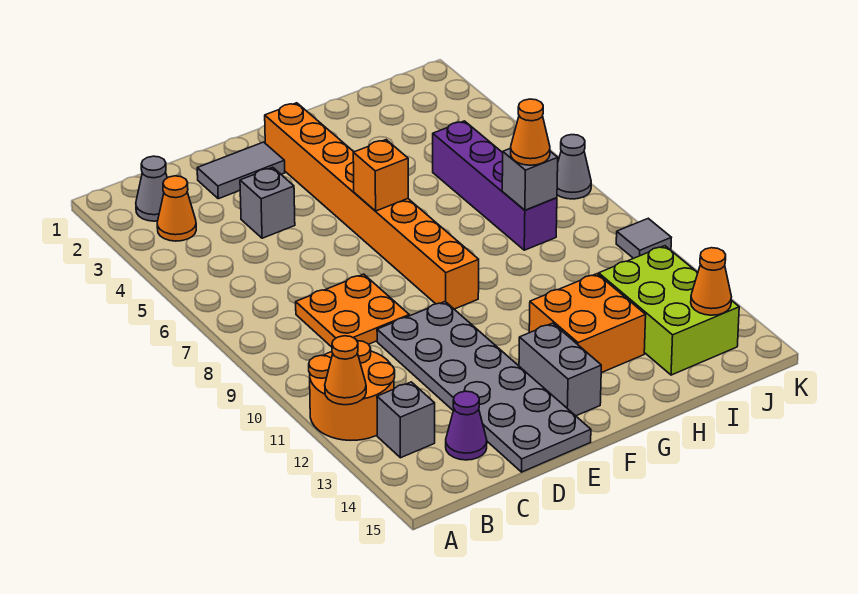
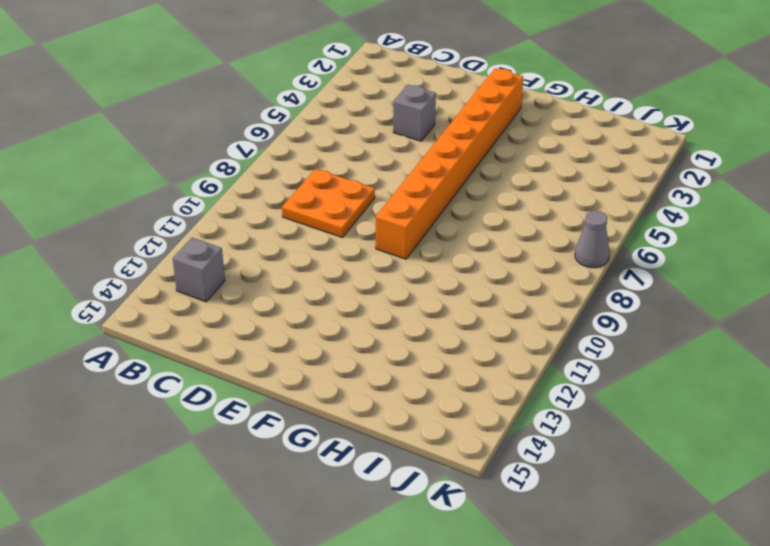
none -> orange round brick A11:B12 level 1
none -> grey cone B2 level 1
none -> orange cone B3 level 1

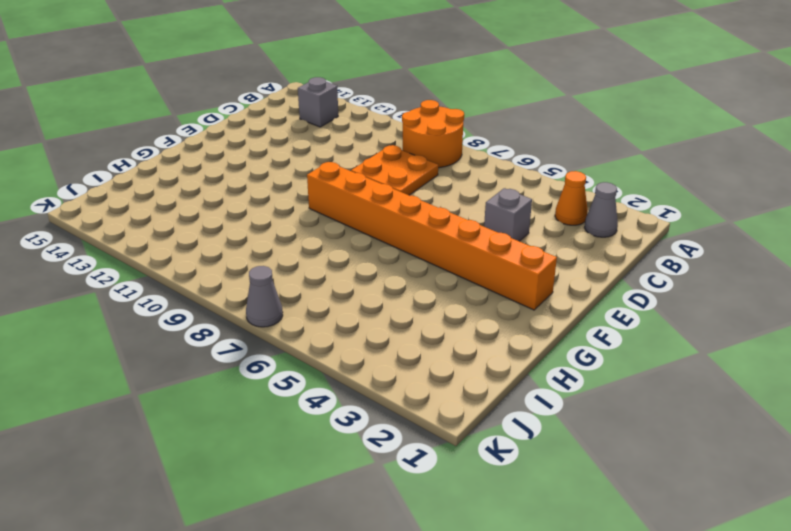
orange round brick A8:B9 level 1 -> orange round brick A11:B12 level 1
none -> purple cone C14 level 1
none -> grey tile D2:E2 level 1
none -> grey plate D10:E15 level 1

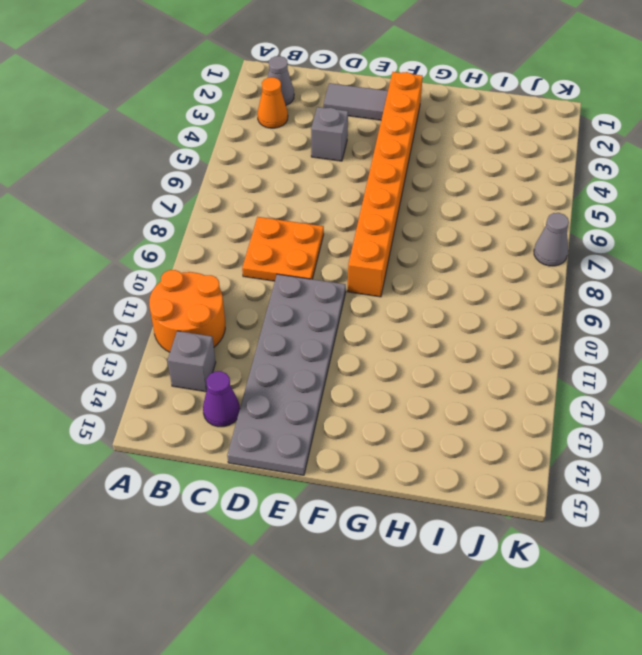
none -> grey brick F13:F14 level 1
none -> orange brick G12:H13 level 1
none -> purple brick I5:I8 level 1

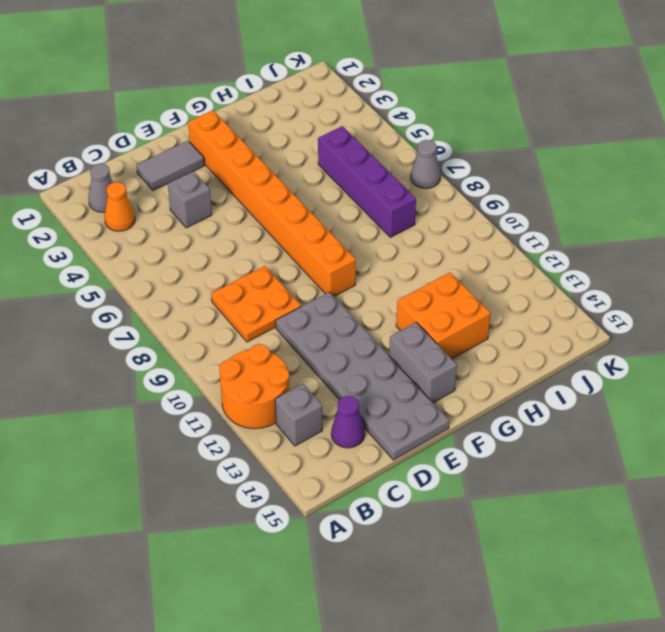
none -> lime brick I12:J14 level 1
none -> grey tile K10 level 1
none -> orange cone A12 level 2

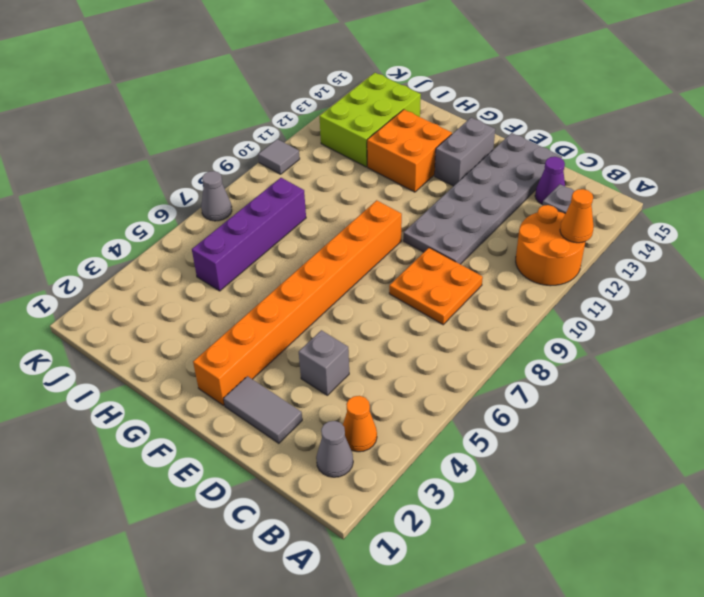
none -> orange brick F6 level 2
none -> grey brick I8 level 2
none -> orange cone J14 level 2

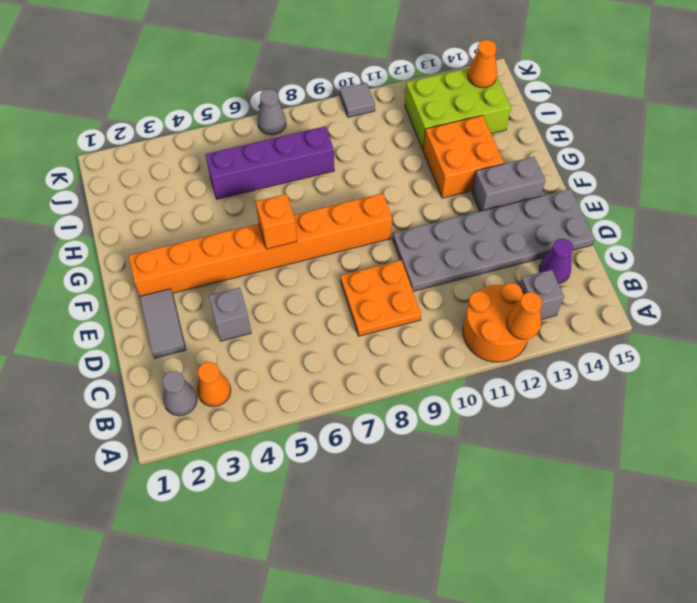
none -> grey brick I8 level 2
none -> orange cone I8 level 3

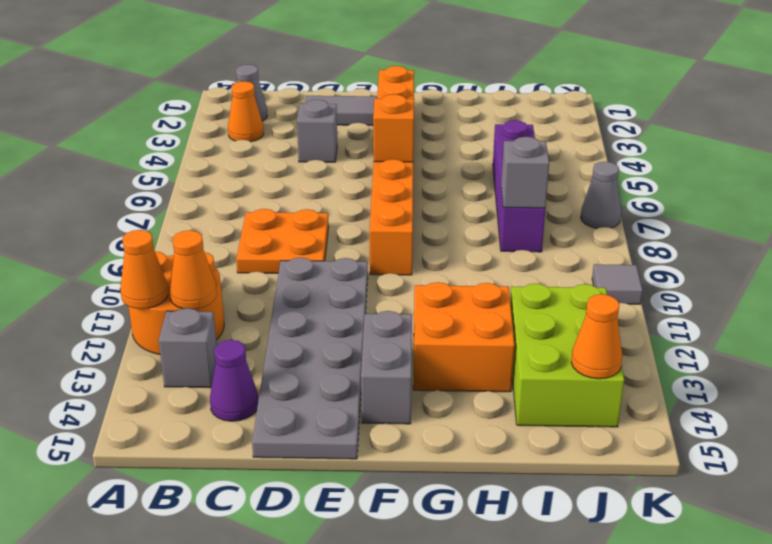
orange cone B12 level 2 -> orange cone I8 level 3

